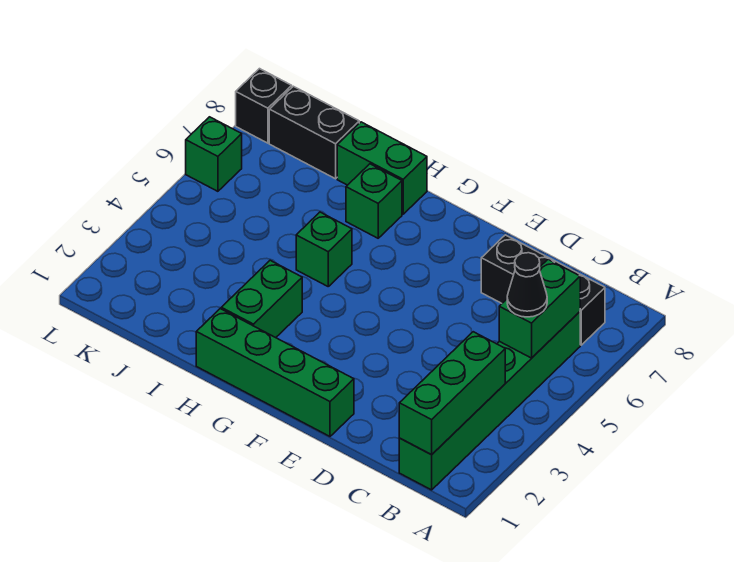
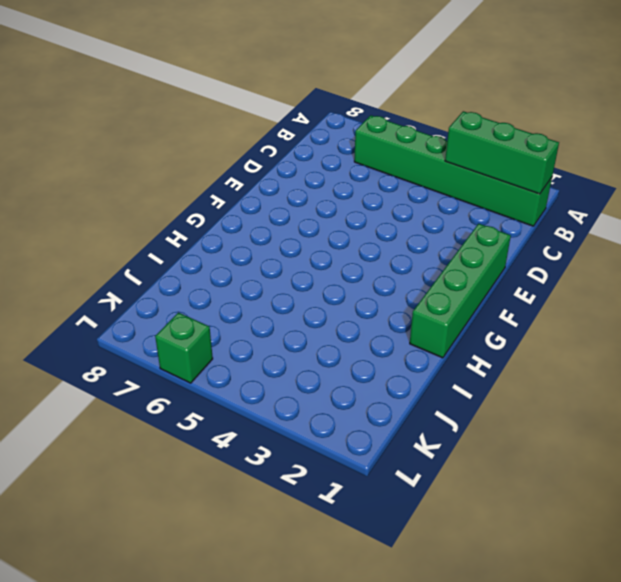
none -> black brick B7:D7 level 1
none -> green brick H2:H3 level 1
none -> green brick H5 level 1

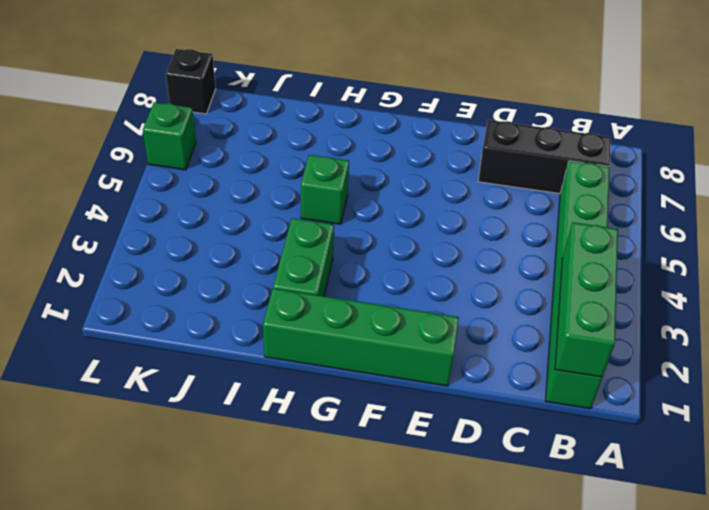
none -> green brick H7 level 1
none -> green brick H8:I8 level 1
none -> black brick J8:K8 level 1

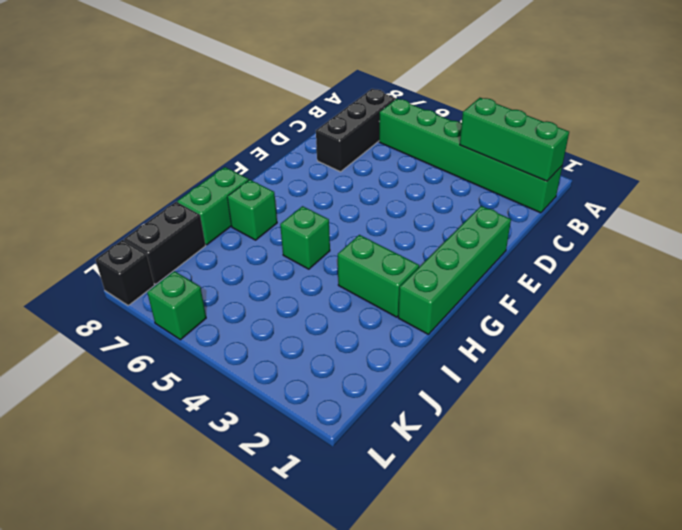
none -> green brick B5:B6 level 2
none -> black cone B5 level 3

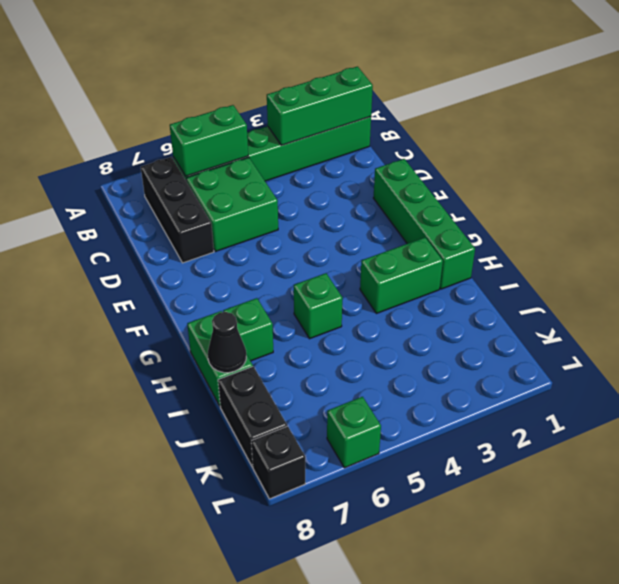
green brick C5:D6 level 1 -> none
black cone I8 level 2 -> black cone B5 level 3

